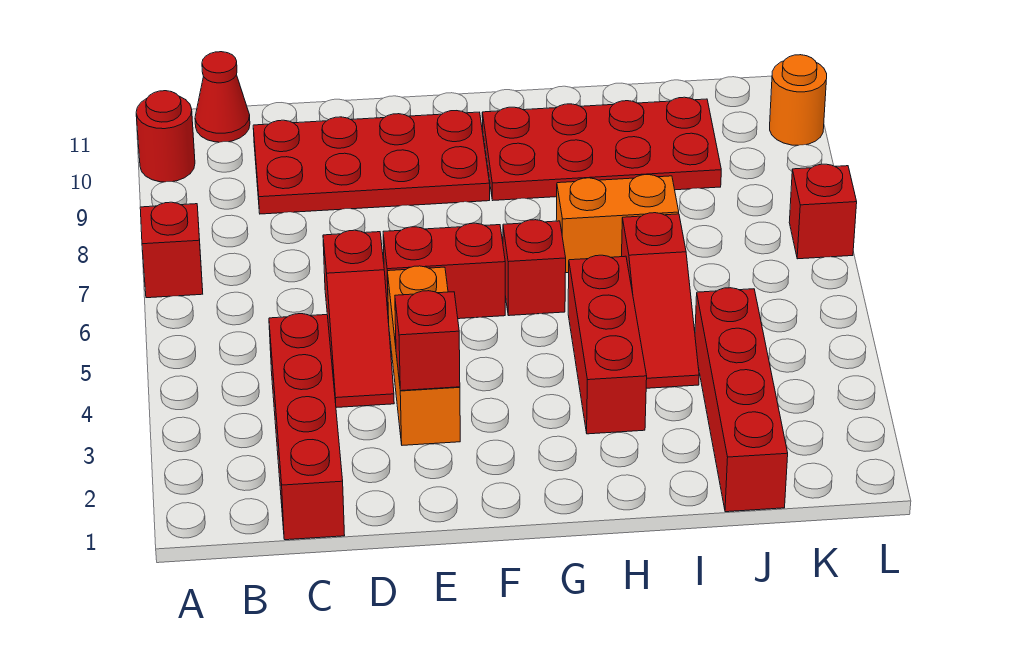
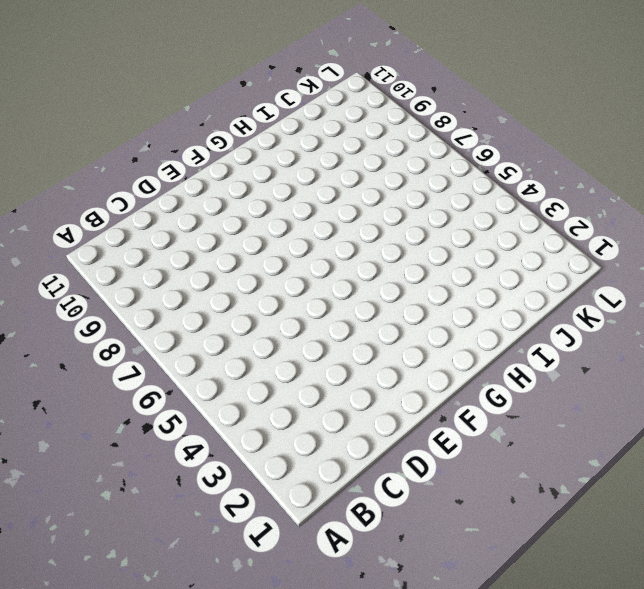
none -> red brick A7 level 1
none -> red round brick A10 level 1
none -> red cone B11 level 1

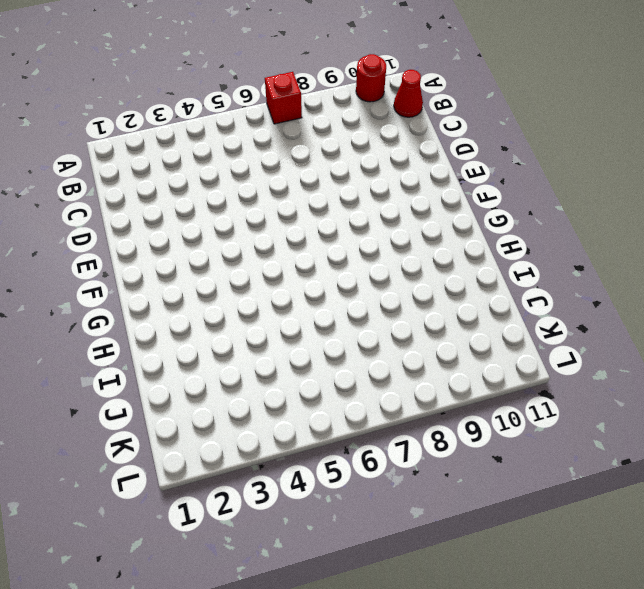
none -> red brick C1:C4 level 1
none -> red plate C9:F10 level 1
none -> red slope D4:D6 level 1 top 6

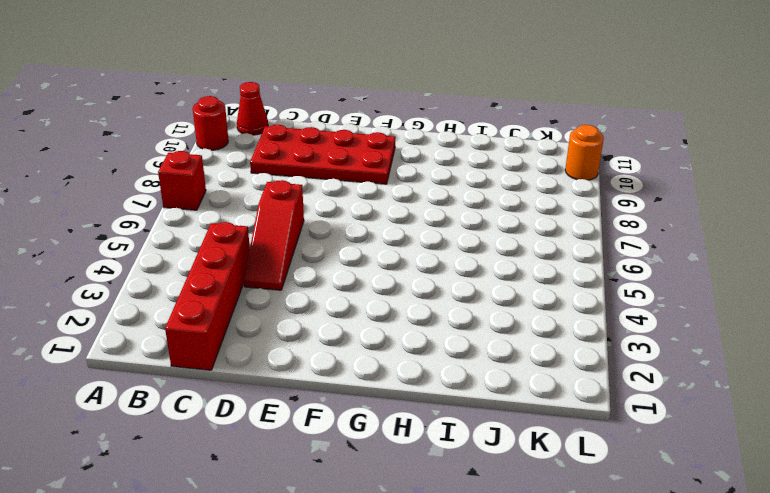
none -> orange brick E3:E5 level 1
none -> red brick E6:F6 level 1
none -> red brick G6 level 1

